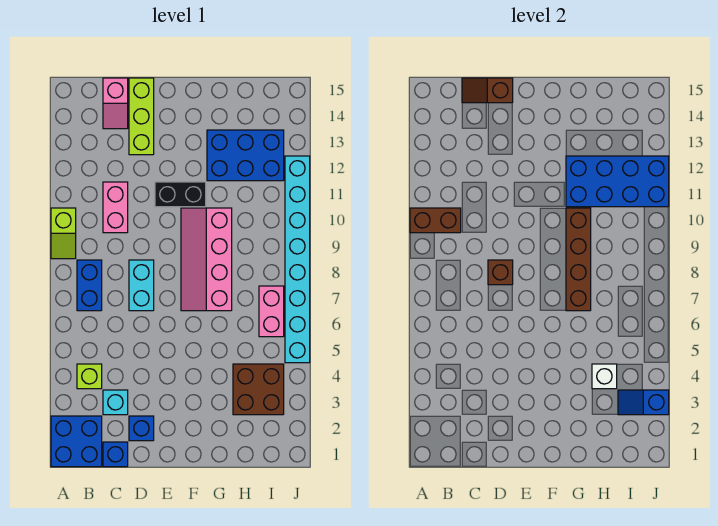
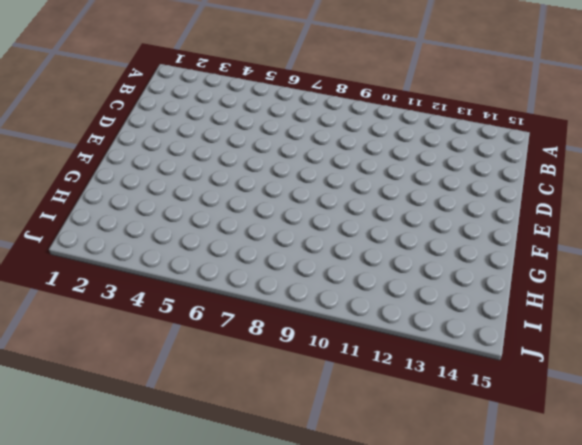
none -> blue brick A1:B2 level 1
none -> lime slope A9:A10 level 1 top 10
none -> lime brick B4 level 1

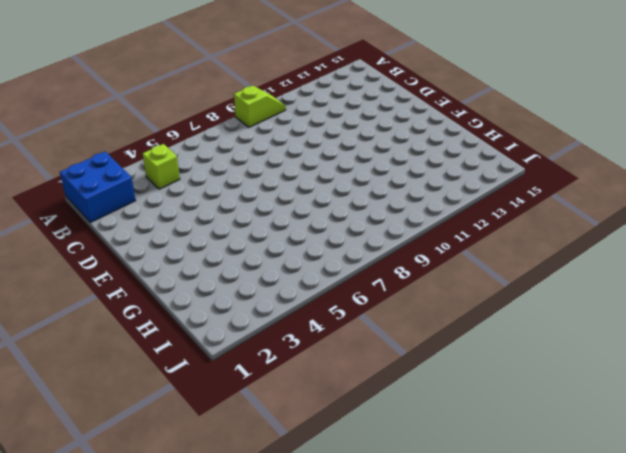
lime slope A9:A10 level 1 top 9 -> lime slope A9:A10 level 1 top 10
none -> blue brick B7:B8 level 1
none -> blue brick C1 level 1
none -> cyan brick C3 level 1

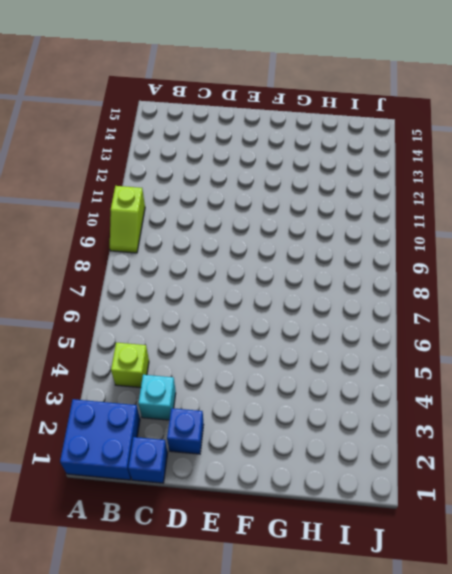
none -> blue brick B7:B8 level 1
none -> pink brick C10:C11 level 1
none -> pink slope C14:C15 level 1 top 15

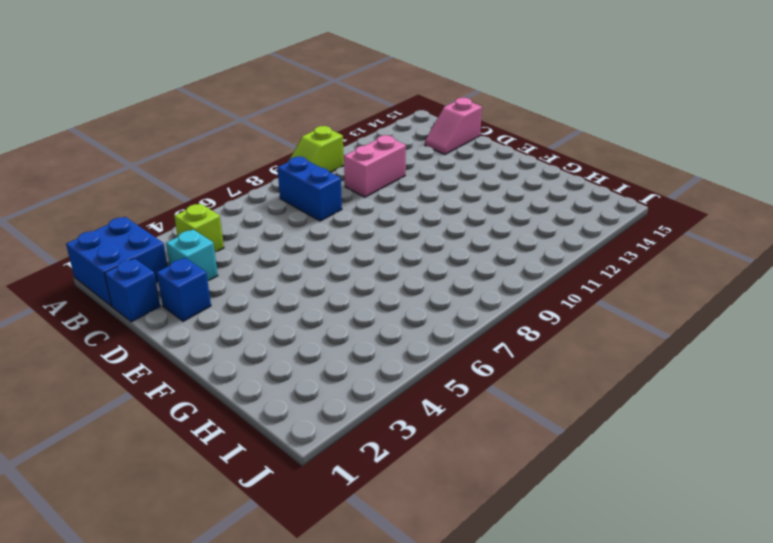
blue brick B8:C8 level 1 -> blue brick B7:B8 level 1
none -> cyan brick D7:D8 level 1
none -> lime brick D13:D15 level 1
none -> black brick E11:F11 level 1

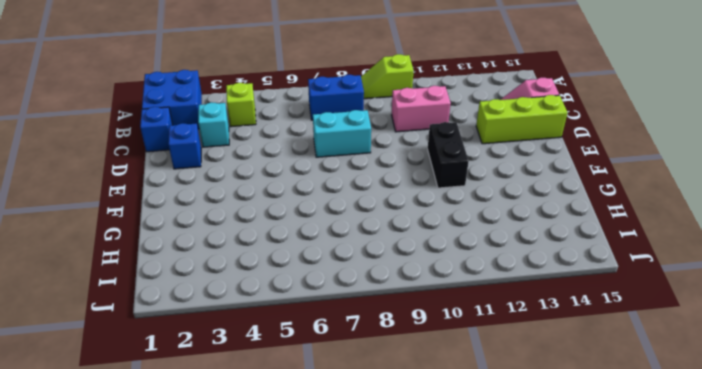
none -> pink slope F7:G10 level 1 top G
none -> blue brick G12:I13 level 1
none -> brown brick H3:I4 level 1

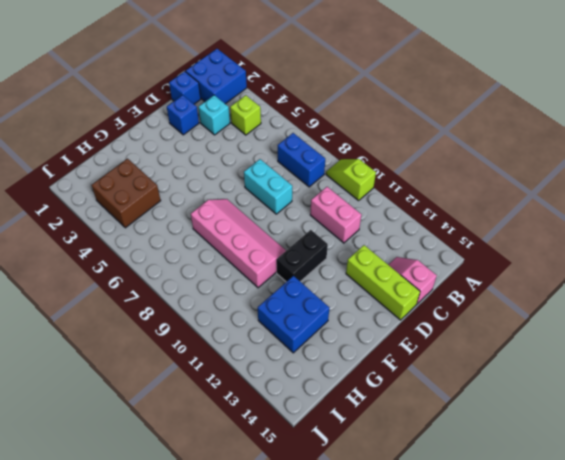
blue brick G12:H13 level 1 -> blue brick G12:I13 level 1
none -> pink brick I6:I7 level 1
none -> cyan brick J5:J12 level 1
none -> brown brick A10:B10 level 2

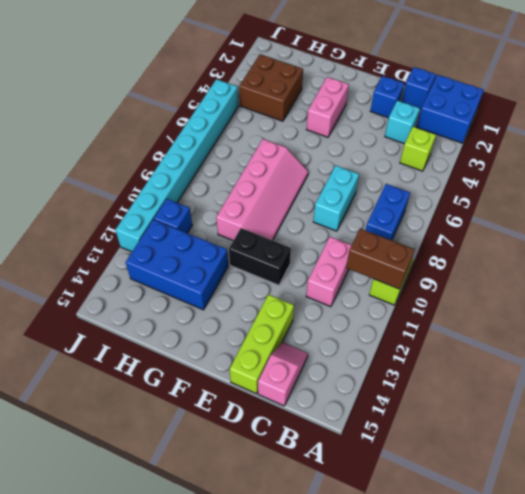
pink brick F3:F4 level 1 -> pink brick I6:I7 level 1
blue brick I11 level 1 -> none
none -> brown slope C15:D15 level 2 top D
none -> brown brick D8 level 2
none -> brown brick G7:G10 level 2

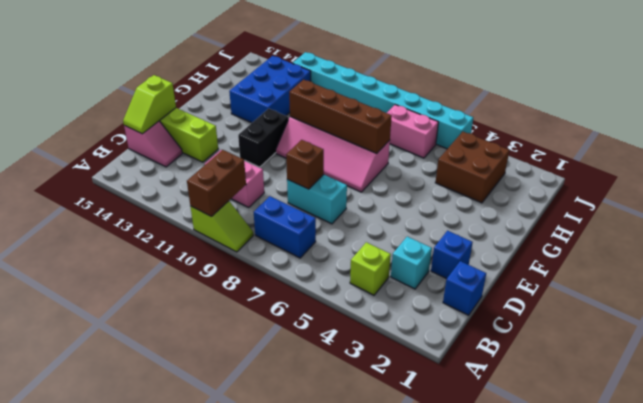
lime slope C15:D15 level 2 top D -> brown slope C15:D15 level 2 top D
none -> blue brick A1:B2 level 1
none -> blue brick G11:J12 level 2
none -> white brick H4 level 2

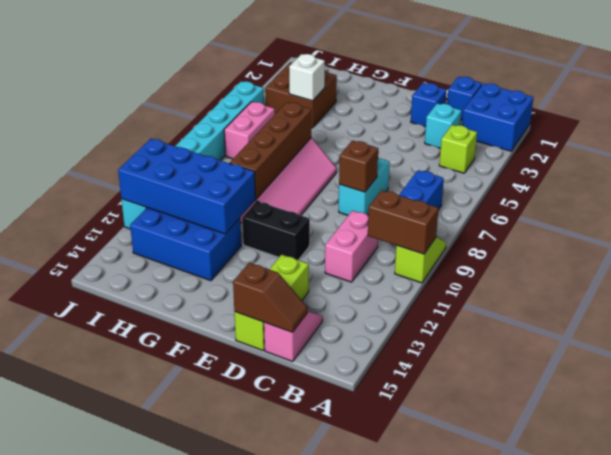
none -> blue slope I3:J3 level 2 top J

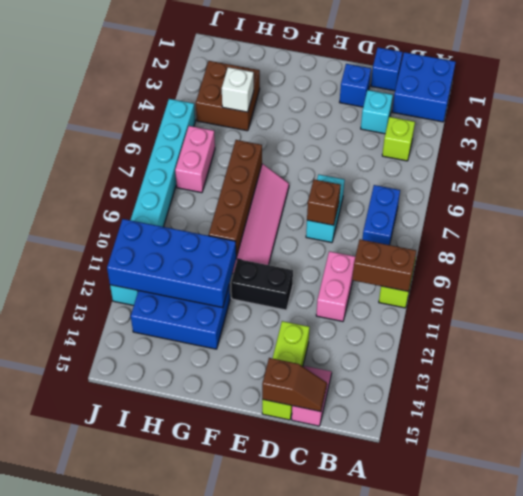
none -> blue slope I3:J3 level 2 top J

